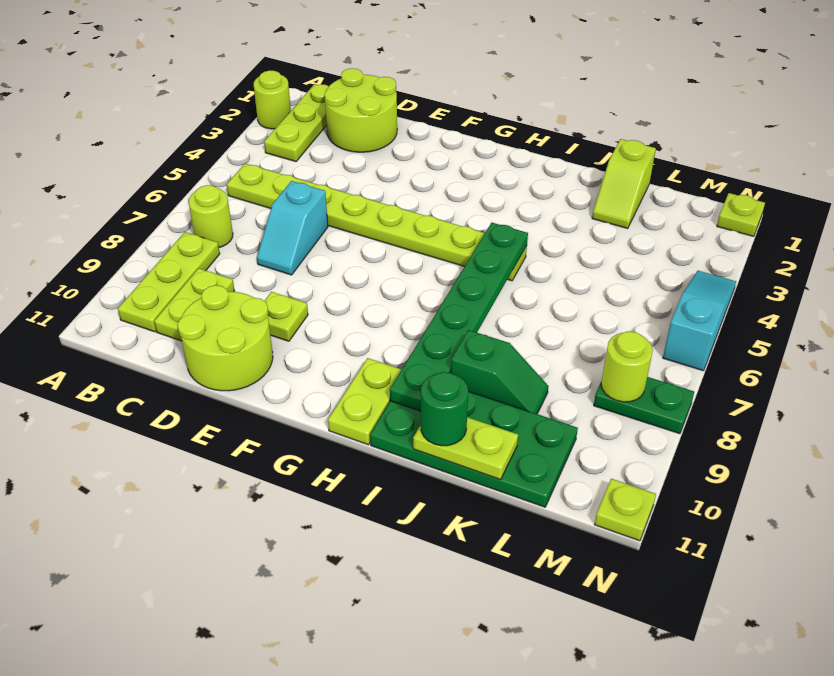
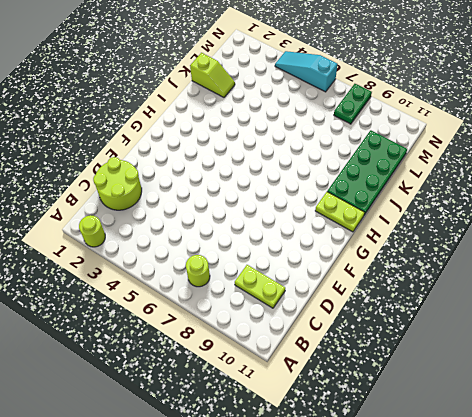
none -> lime plate B1:B3 level 1
none -> lime plate B5:I5 level 1
none -> lime plate B8:B10 level 1

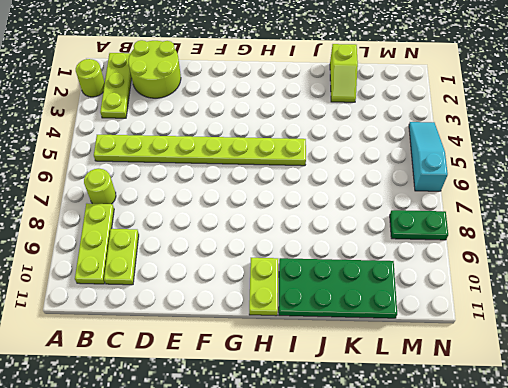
none -> cyan slope D6:D7 level 1 top 6
none -> lime round brick D10:E11 level 1
none -> lime plate E9 level 1

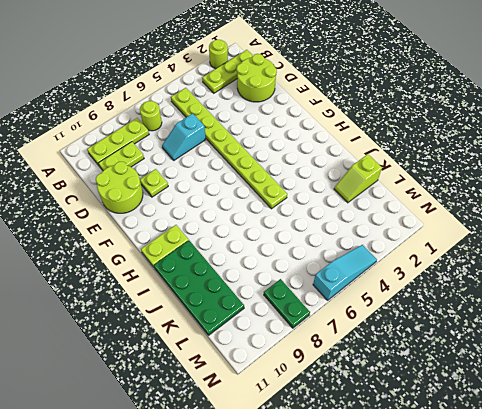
none -> green slope J9:K9 level 1 top J
none -> lime plate N1 level 1
none -> lime plate N11 level 1

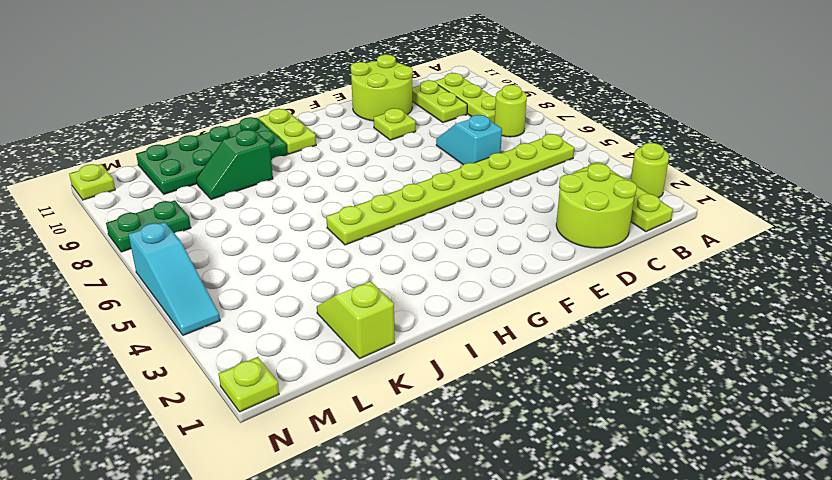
none -> green plate I5:I10 level 2
none -> lime plate J11:K11 level 2
none -> lime round brick M8 level 2

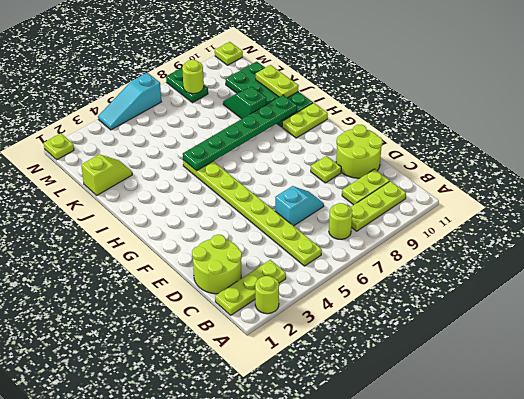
none -> green round brick J11 level 3

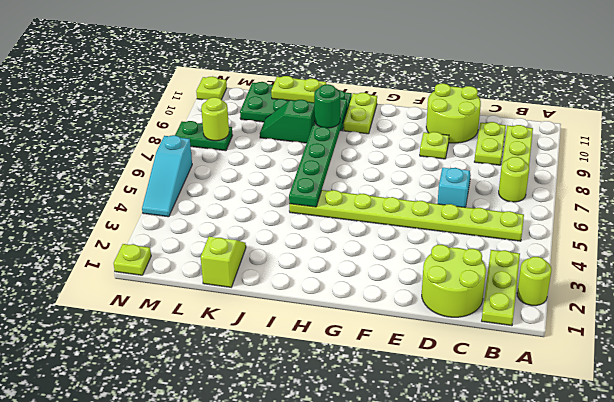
green round brick I9 level 3 -> green round brick J11 level 3

